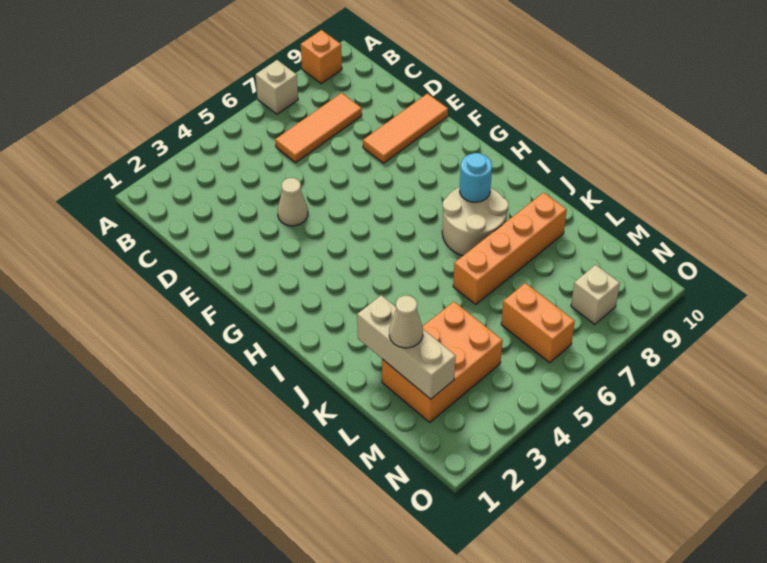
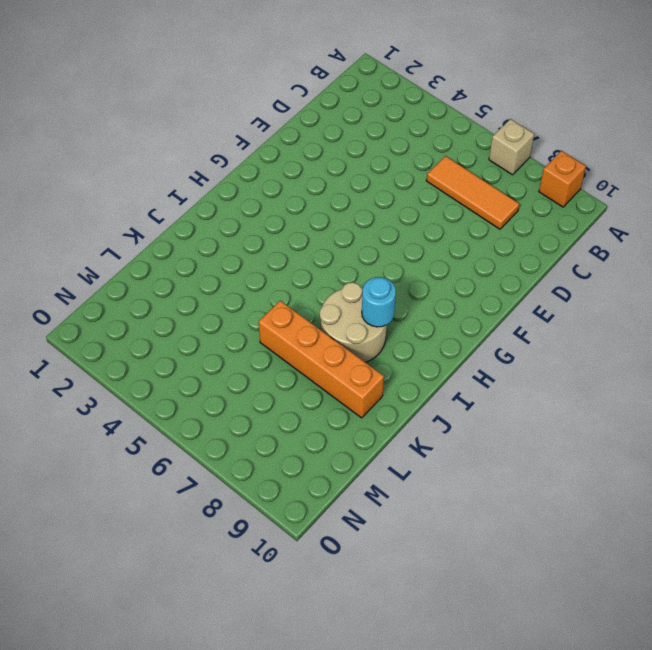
none -> tan cone E4 level 1
none -> orange tile E8:E10 level 1
none -> orange brick L2:M4 level 1

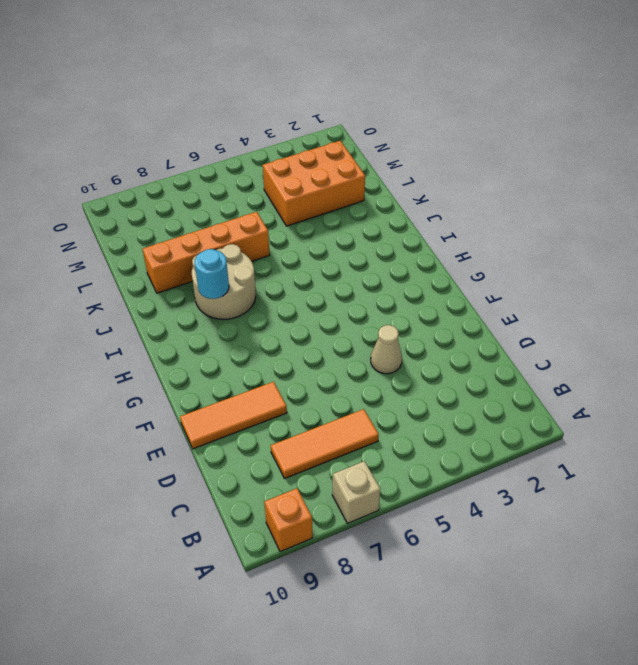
none -> orange brick M6:N6 level 1
none -> tan brick N8 level 1
none -> tan brick K2:M2 level 2

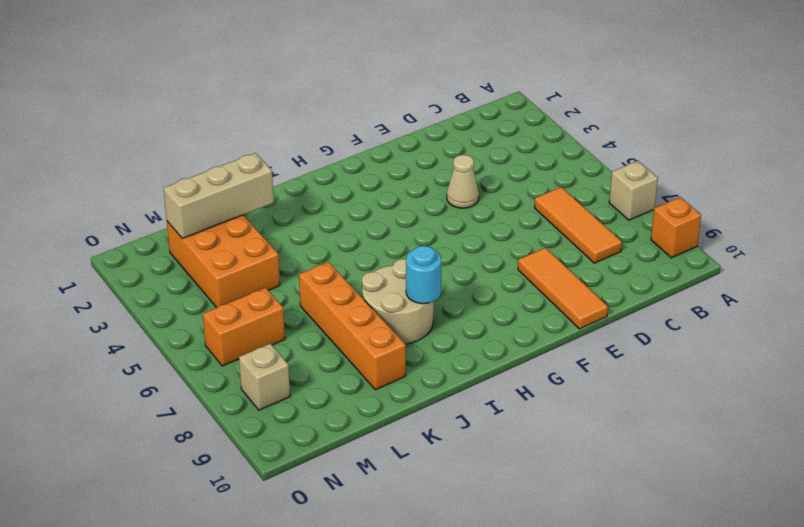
none -> tan cone L2 level 3

